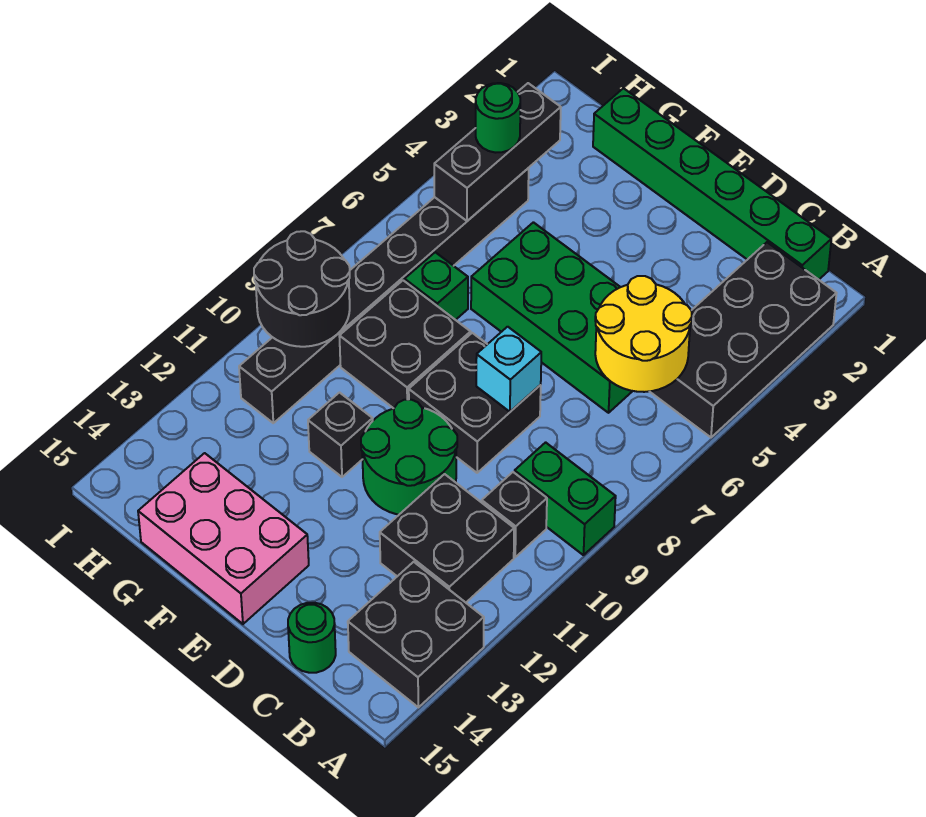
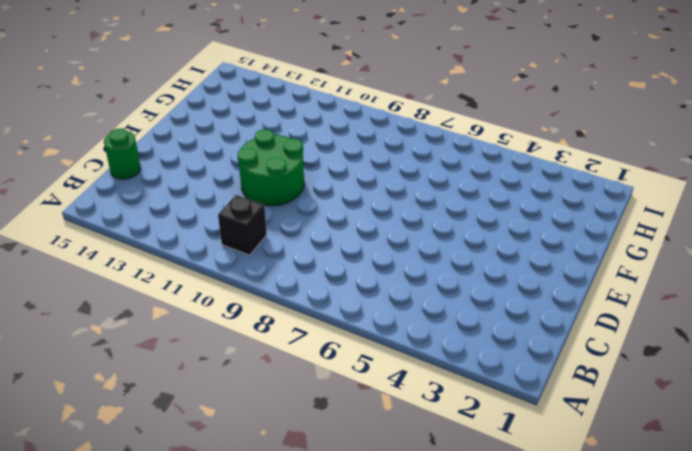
none -> black brick A2:B5 level 1
none -> green brick A9:B9 level 1
none -> black brick A13:B14 level 1

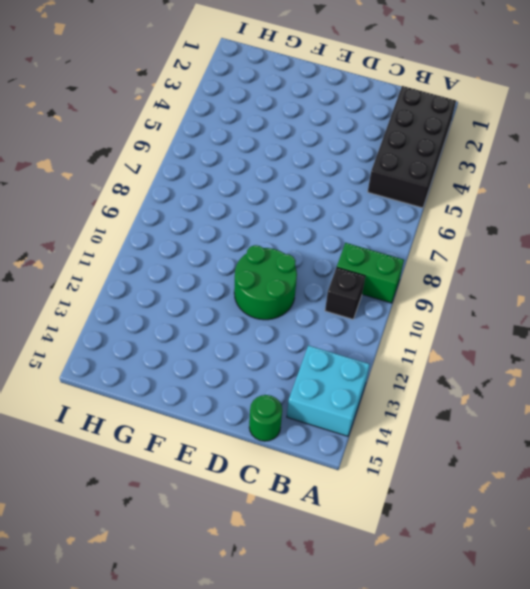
cyan brick A13:B14 level 1 -> black brick A13:B14 level 1
none -> green brick B1:G1 level 1
none -> black brick B11:C12 level 1
none -> green brick C5:F6 level 1

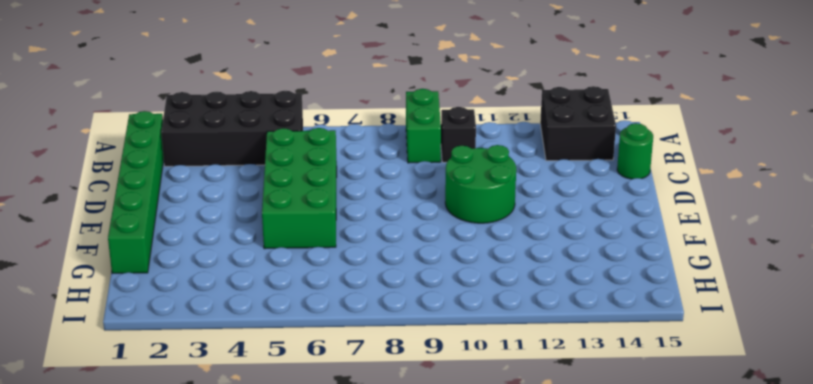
none -> black brick B11:C12 level 1
none -> black brick D8:E9 level 1
none -> pink brick E14:G15 level 1

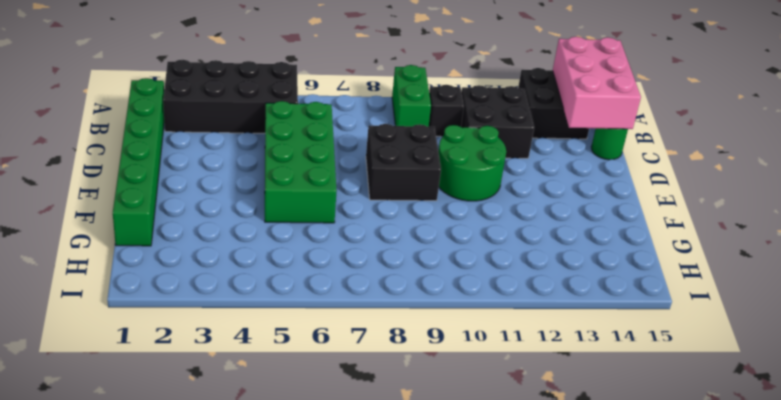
pink brick A14:C15 level 2 -> pink brick E14:G15 level 1
none -> black brick F8:G9 level 1
none -> black brick F11 level 1
none -> green brick G7 level 1

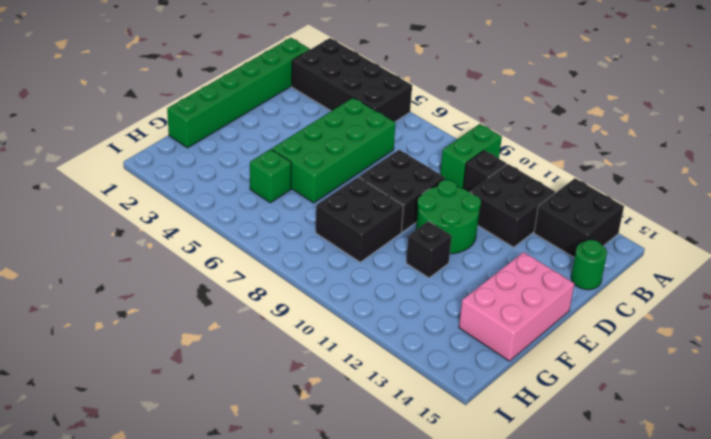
green brick G5 level 1 -> green brick G7 level 1
none -> black brick H4:H11 level 1
none -> yellow round brick B5:C6 level 2
none -> cyan brick D8 level 2

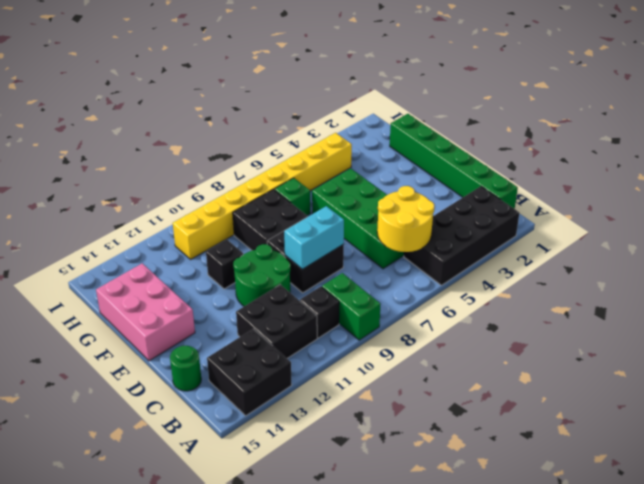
cyan brick D8:D9 level 2 -> cyan brick D8 level 2
yellow brick H4:H11 level 1 -> black brick H4:H11 level 1
none -> black brick H3:H5 level 2
none -> black round brick H9:I10 level 2
none -> green round brick H4 level 3

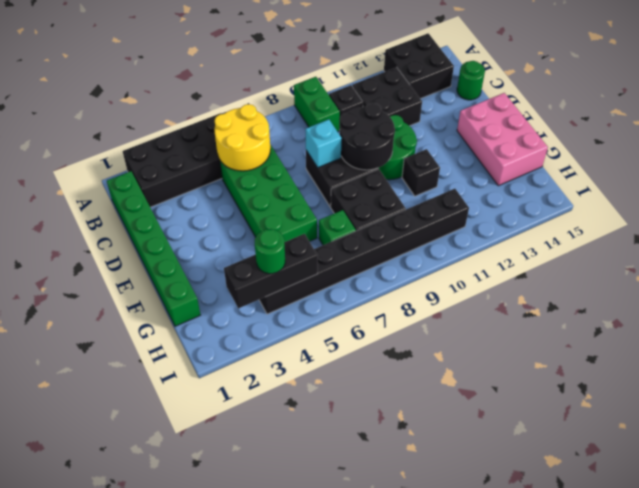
black round brick D9:E10 level 2 -> black round brick H9:I10 level 2

